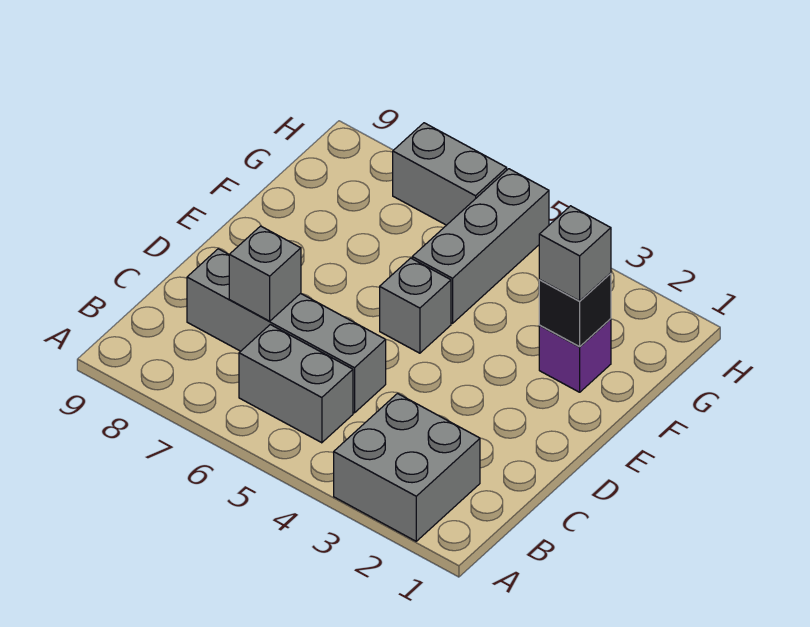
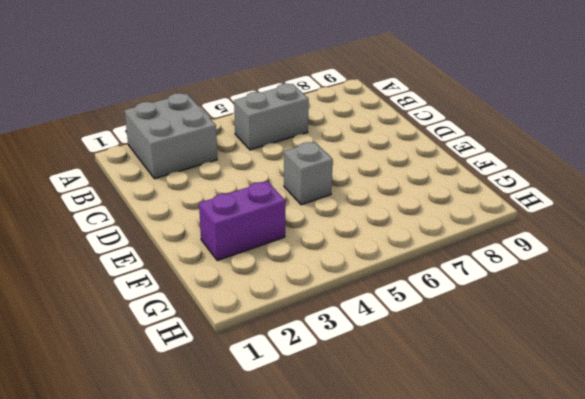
purple brick F2:F3 level 1 -> purple brick F2 level 1
none -> grey brick C5:C8 level 1
none -> grey brick F5:H5 level 1

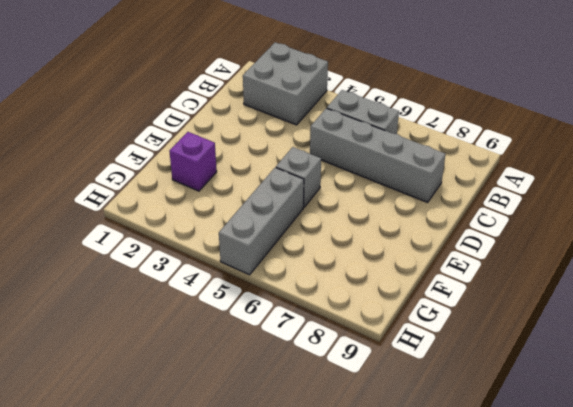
none -> grey brick H6:H7 level 1
none -> grey brick C7 level 2

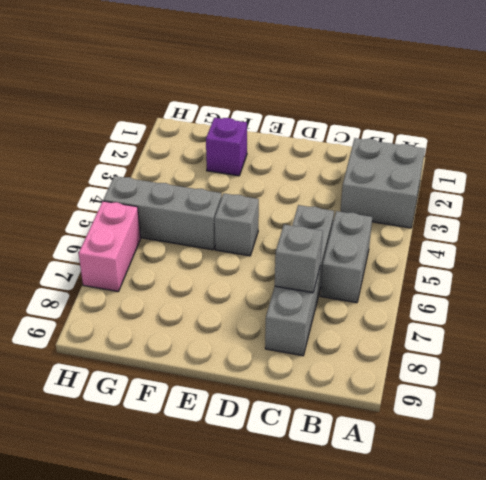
pink brick H6:H7 level 1 -> grey brick H6:H7 level 1
none -> black brick F2 level 2
none -> grey brick F2 level 3

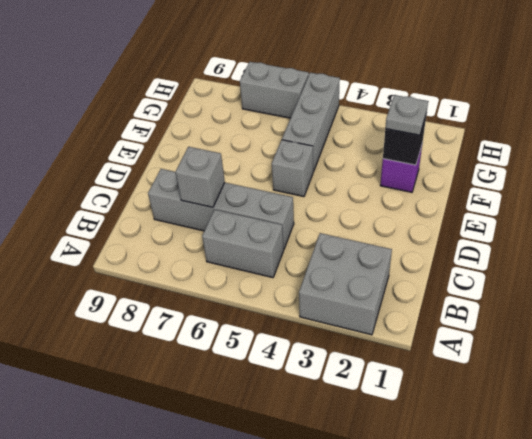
grey plate F2 level 3 -> grey brick F2 level 3

